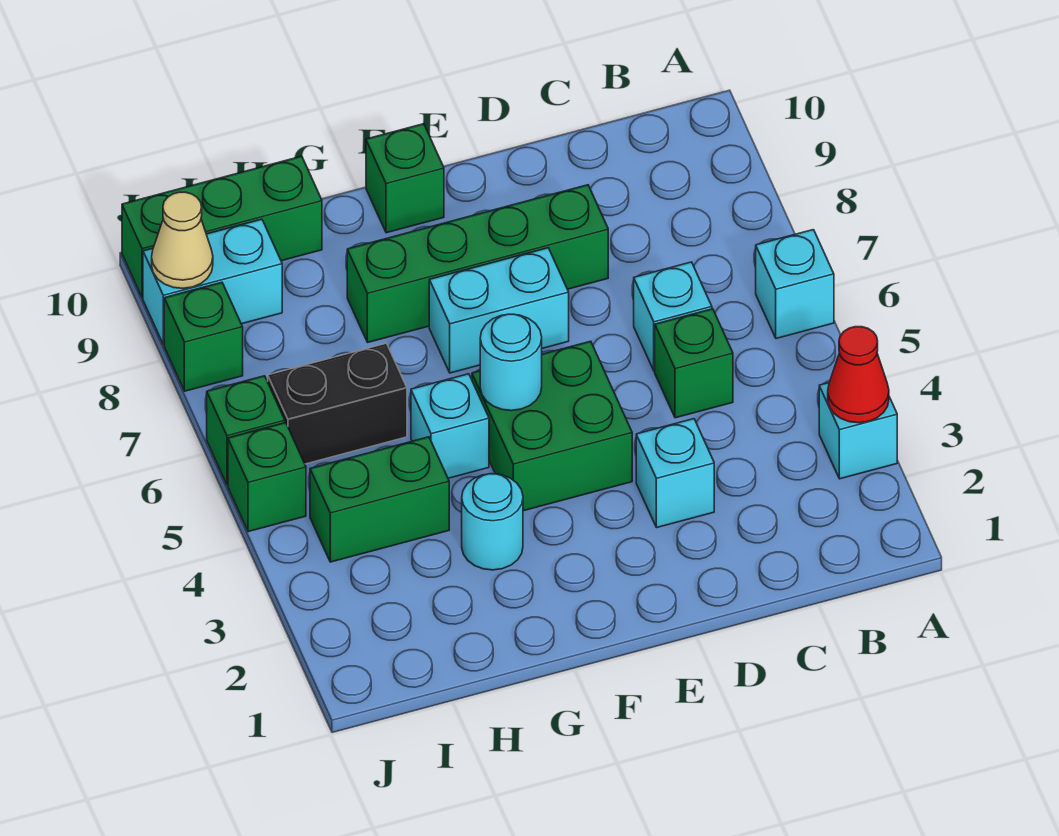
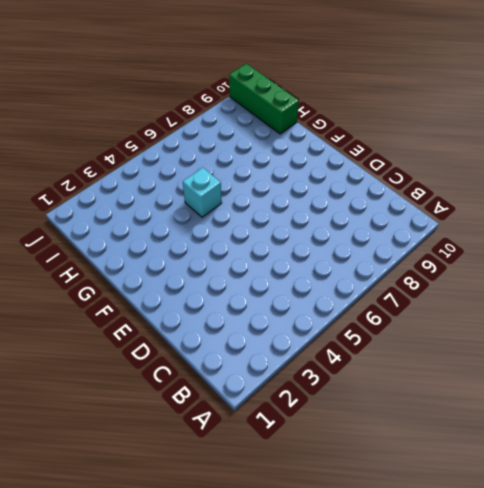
none -> cyan brick A3 level 1
none -> cyan brick A6 level 1
none -> green brick C5 level 1

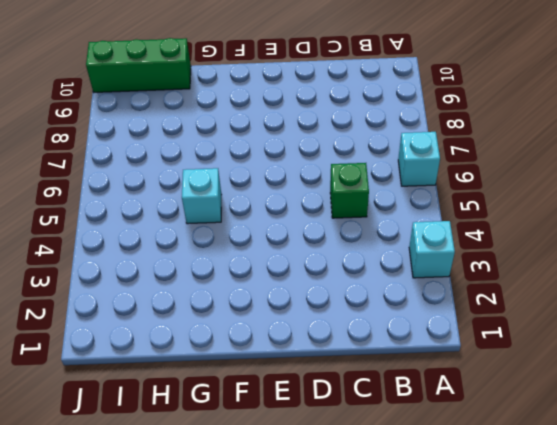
none -> cyan brick C6 level 1
none -> cyan brick D3 level 1
none -> green brick D8:G8 level 1

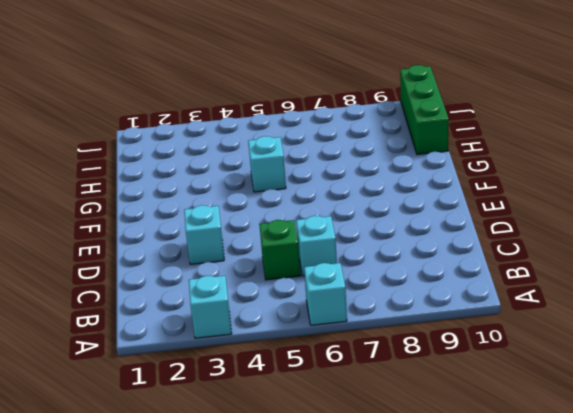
none -> green brick D8:G8 level 1
none -> green brick E4:F5 level 1
none -> cyan brick E7:F7 level 1

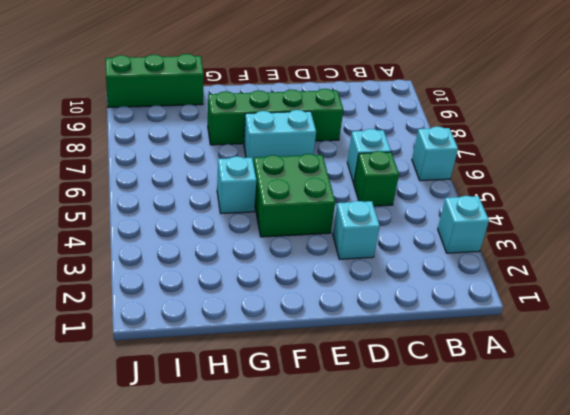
none -> green brick F10 level 1
none -> cyan round brick G3 level 1
none -> green brick H4:I4 level 1

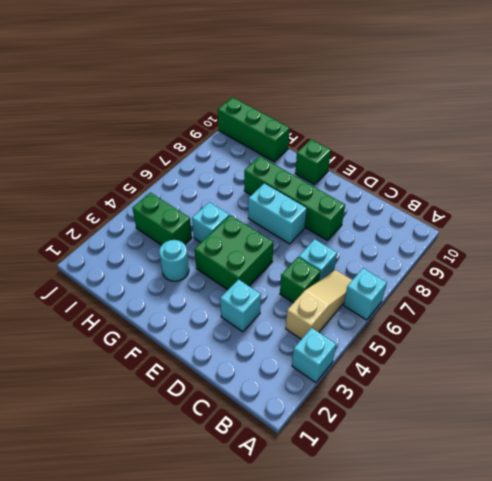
tan slope B4:B6 level 1 top 4 -> none
none -> black brick H6:I6 level 1
none -> cyan brick I9:J9 level 1
none -> green brick J5 level 1

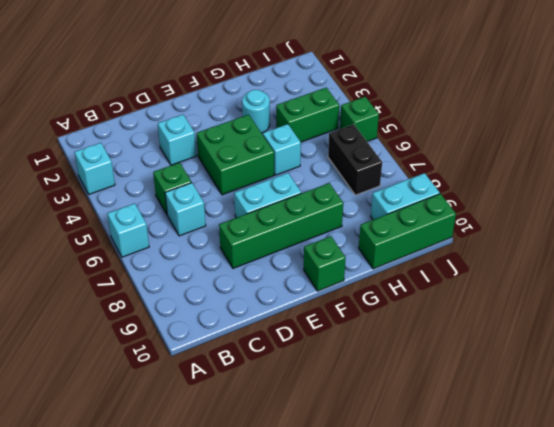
black brick I6:I7 level 1 -> black brick H6:I6 level 1
none -> green brick J6 level 1
none -> green brick J8 level 1
none -> red cone A3 level 2

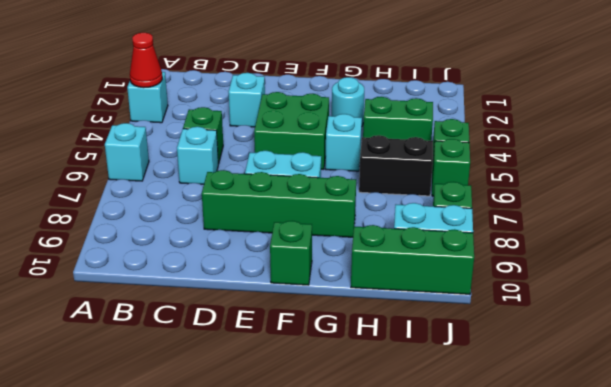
none -> cyan round brick F5 level 2
none -> tan cone J9 level 2

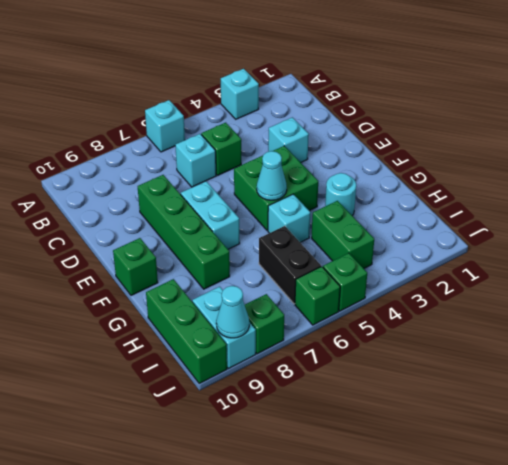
cyan cone F5 level 2 -> cyan round brick F5 level 2
cyan cone J9 level 2 -> tan cone J9 level 2
none -> red cone A3 level 2

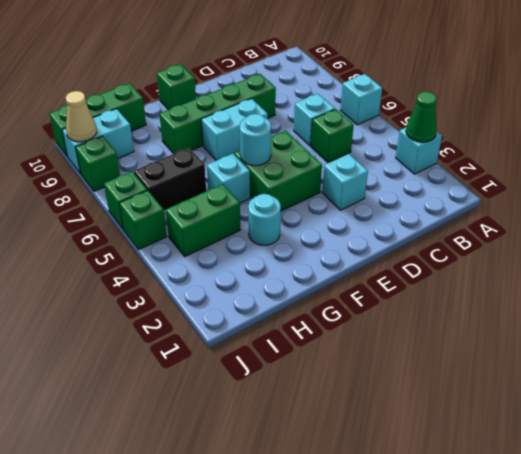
green cone A3 level 2 -> red cone A3 level 2

